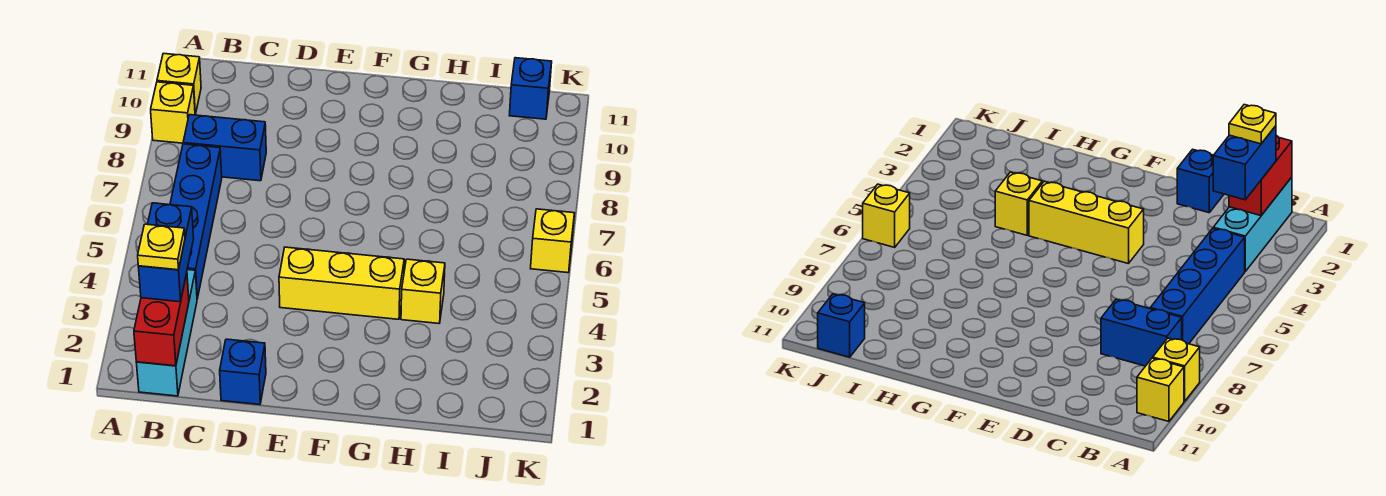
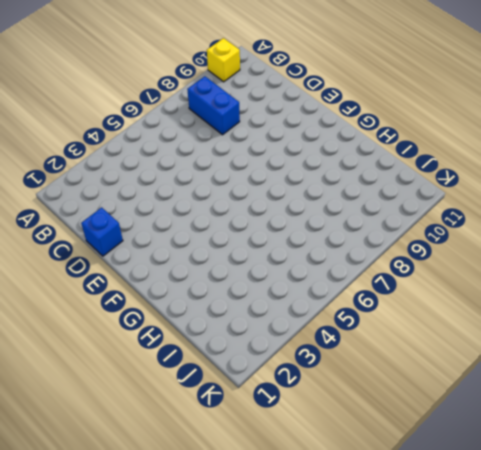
none -> yellow brick A9 level 1
none -> cyan brick B1:B3 level 1
none -> blue brick B4:B7 level 1

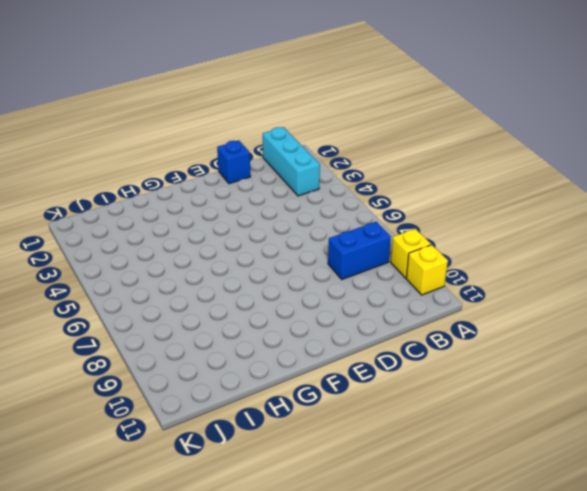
none -> blue brick B4:B7 level 1
none -> yellow brick E4:G4 level 1
none -> yellow brick H4 level 1

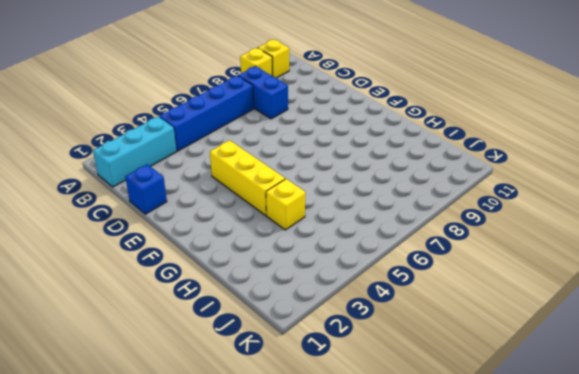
none -> blue brick J11 level 1
none -> yellow brick K6 level 1
none -> red brick B1:B2 level 2

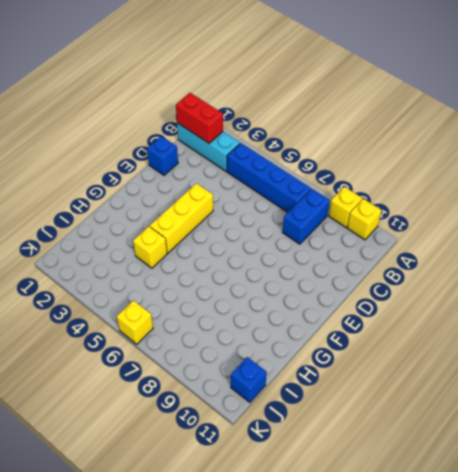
none -> blue brick B2:B3 level 3
none -> yellow plate B2 level 4

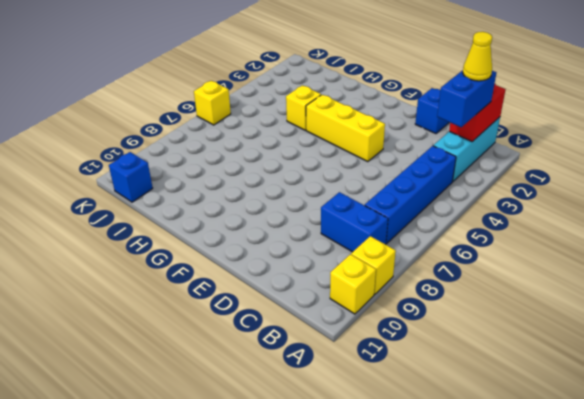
yellow cone B2 level 4 -> yellow plate B2 level 4

